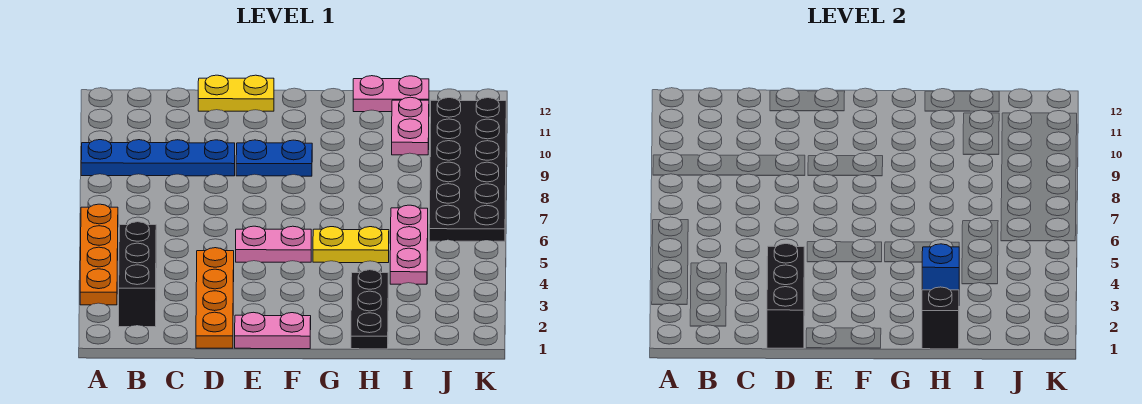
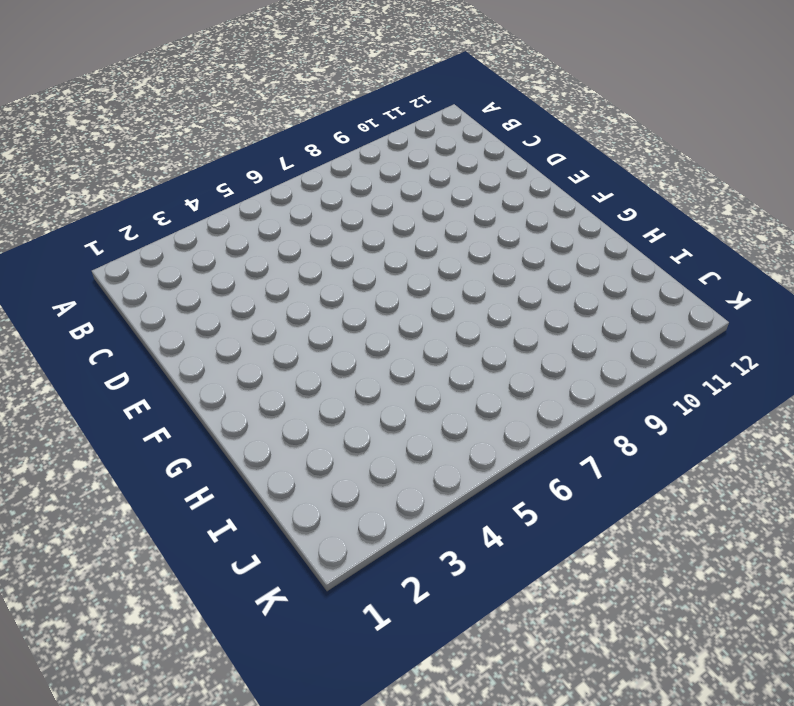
none -> orange plate A3:A6 level 1
none -> blue plate A9:D9 level 1
none -> black brick B2:B4 level 1

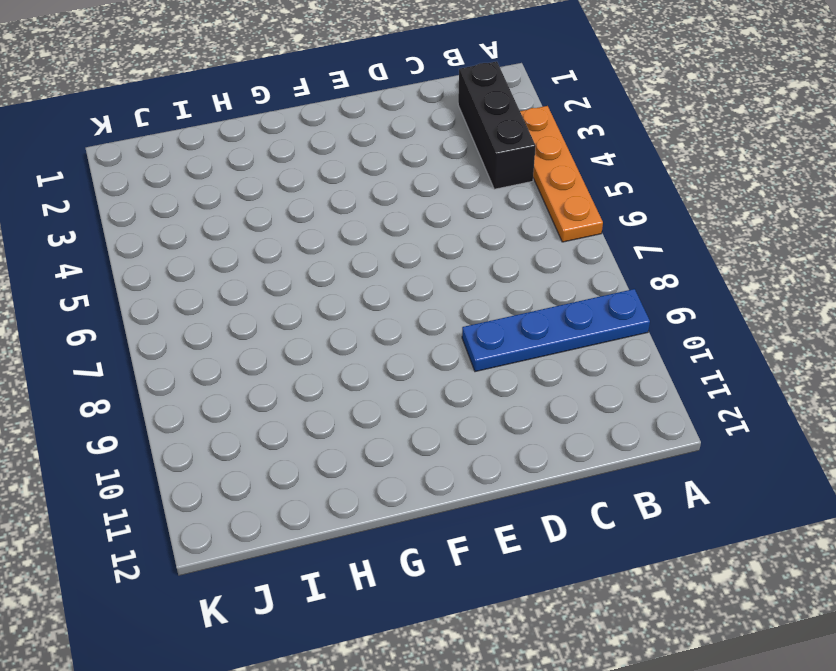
none -> orange plate D1:D4 level 1
none -> yellow plate D12:E12 level 1
none -> pink plate E1:F1 level 1

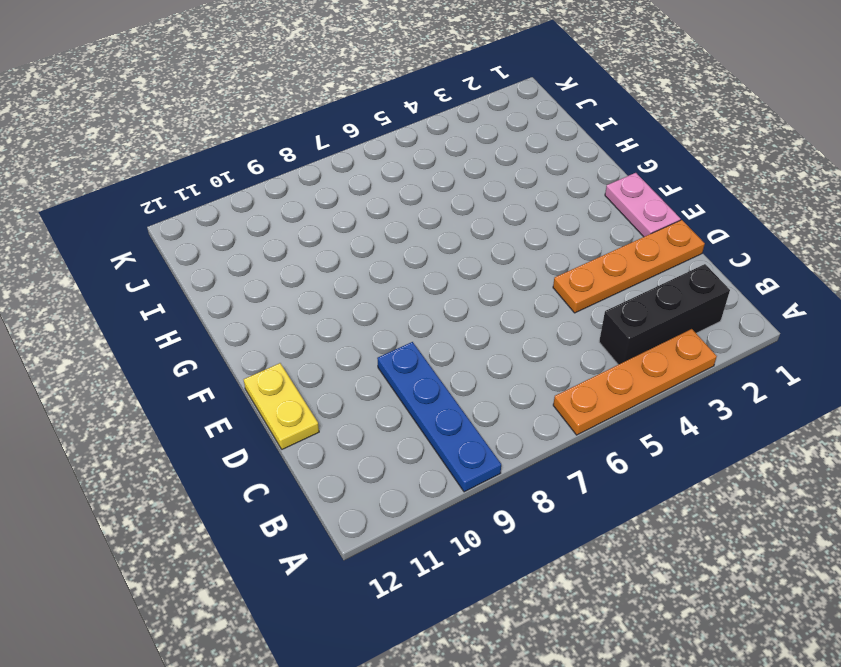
none -> pink plate E5:F5 level 1
none -> blue plate E9:F9 level 1
none -> yellow plate G5:H5 level 1

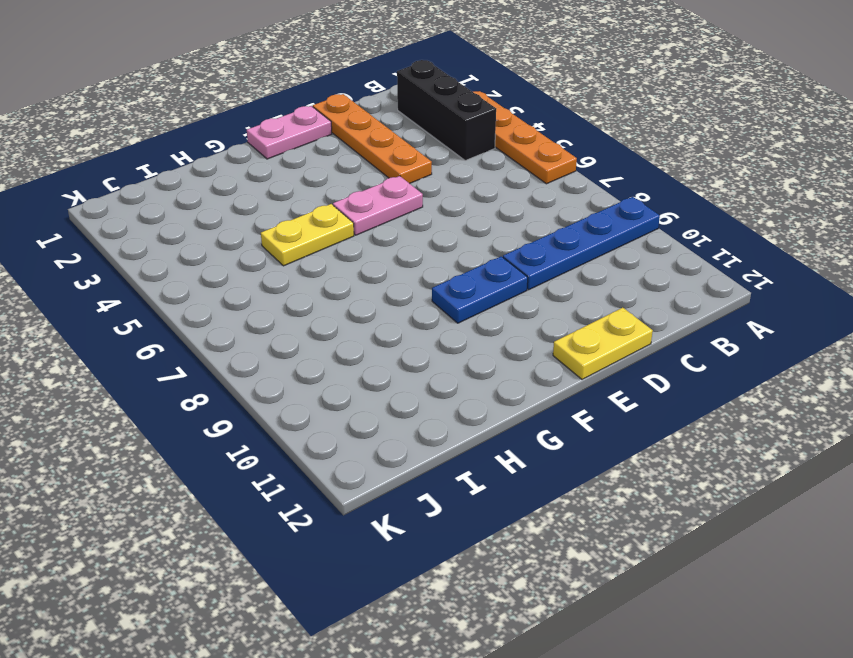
none -> black plate H1:H3 level 1
none -> pink plate H12:I12 level 1
none -> pink plate I4:I6 level 1

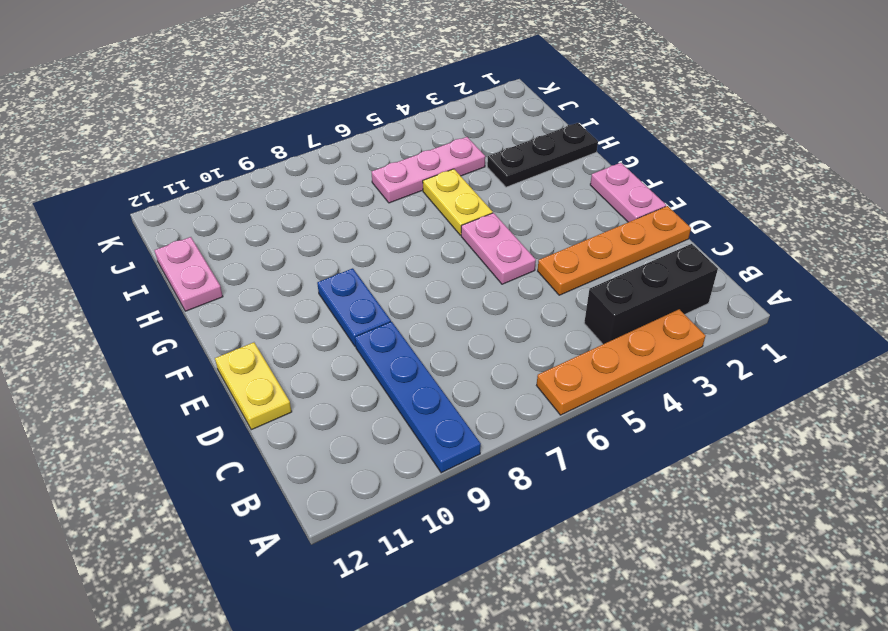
none -> pink plate I10:I11 level 1
none -> black plate J6:K11 level 1
none -> black brick D1:D3 level 2

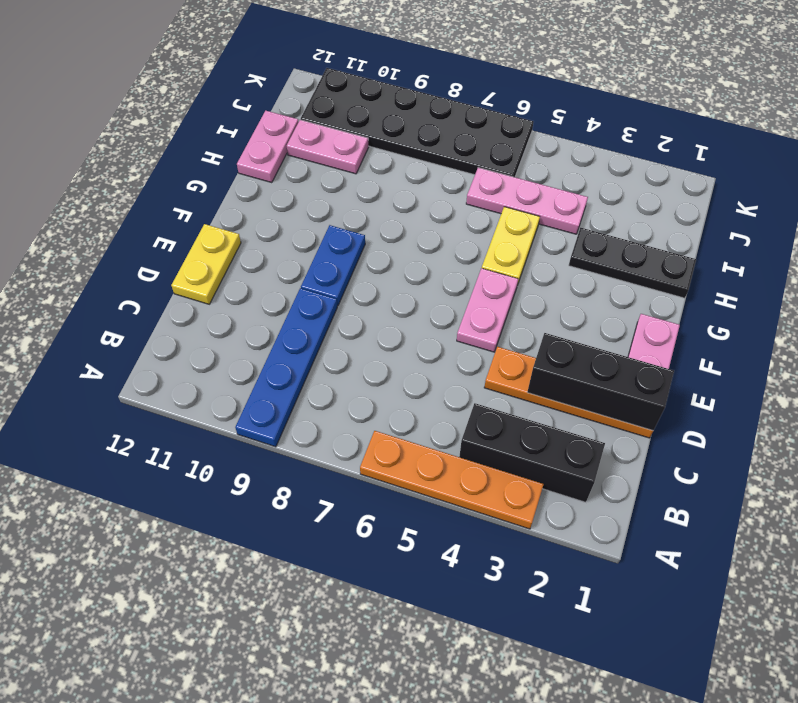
none -> black brick H1 level 2
none -> blue brick H3 level 2

